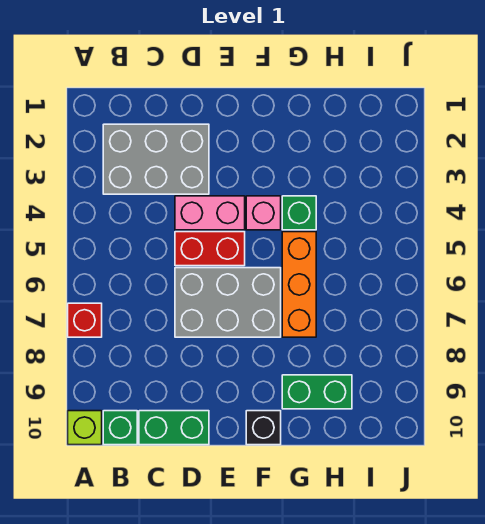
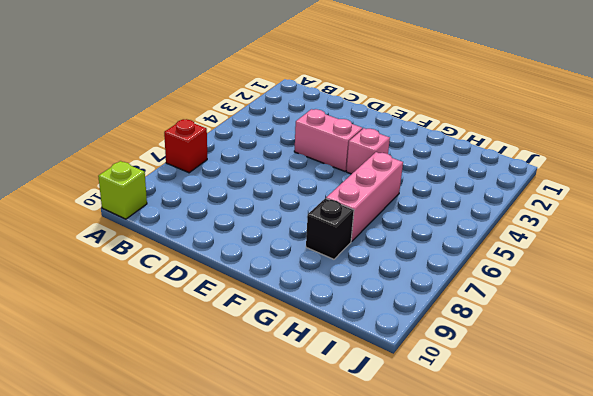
pink brick G5:G7 level 1 -> orange brick G5:G7 level 1
black brick G8 level 1 -> black brick F10 level 1
none -> grey brick B2:D3 level 1
none -> green brick B10 level 1
none -> green brick C10:D10 level 1

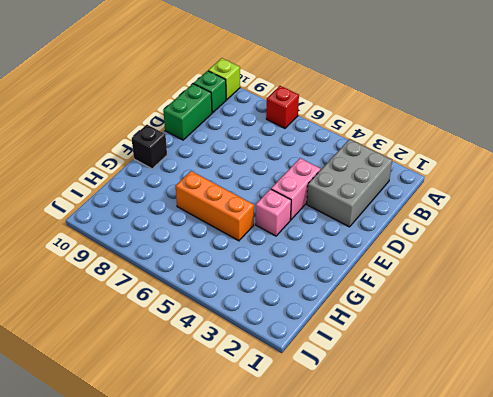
none -> red brick D5:E5 level 1
none -> grey brick D6:F7 level 1
none -> green brick G4 level 1

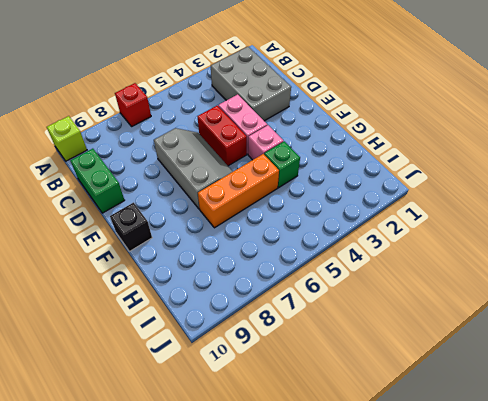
grey slope D6:F7 level 1 top 7 -> grey brick D6:F7 level 1
none -> green brick B10 level 1
none -> green brick G9:H9 level 1

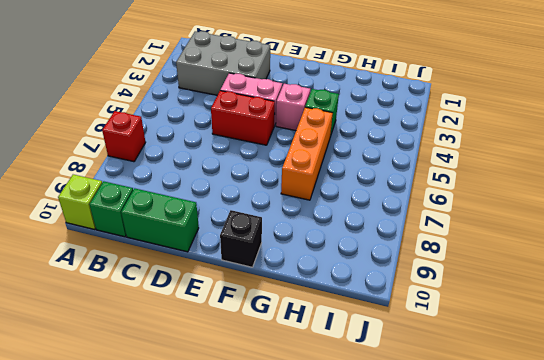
none -> grey brick D6:F7 level 1
none -> green brick G9:H9 level 1

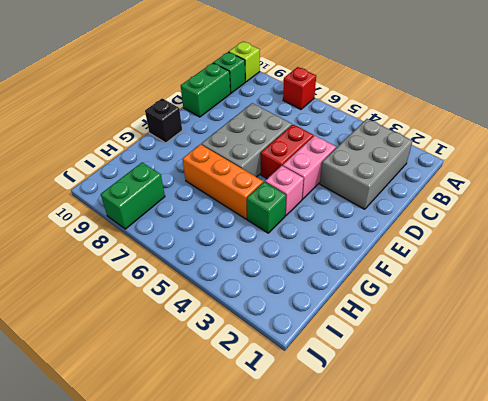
green brick I8:J8 level 1 -> green brick G9:H9 level 1

